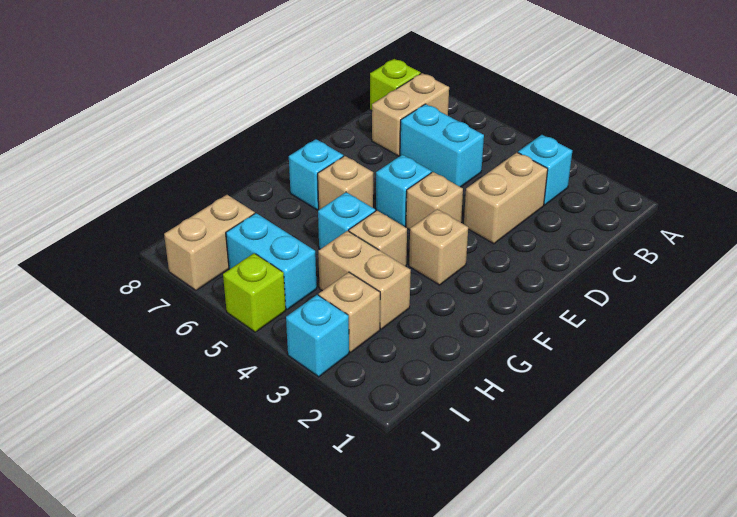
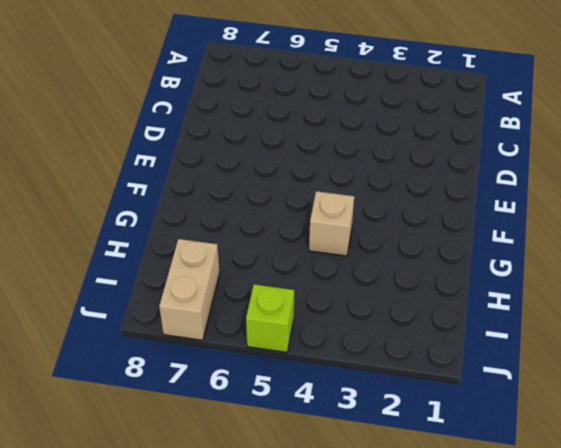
none -> cyan brick B3 level 1
none -> tan brick B7:C7 level 1
none -> lime brick B8 level 1

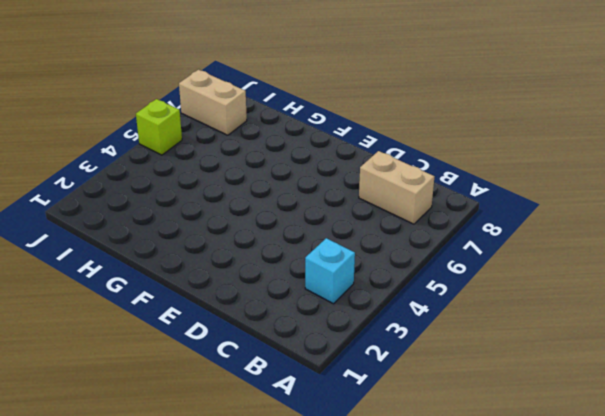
none -> lime brick B8 level 1
none -> tan brick C3:D3 level 1
none -> cyan brick C5:C6 level 1

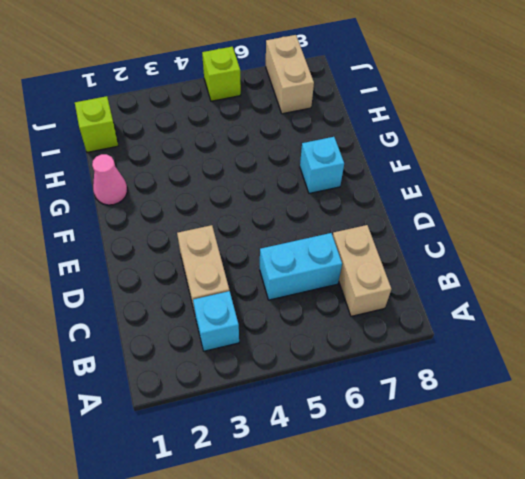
pink cone G1 level 1 -> none
lime brick I1 level 1 -> lime brick B8 level 1
none -> tan brick E4 level 1
none -> cyan brick E5 level 1
none -> tan brick F3 level 1

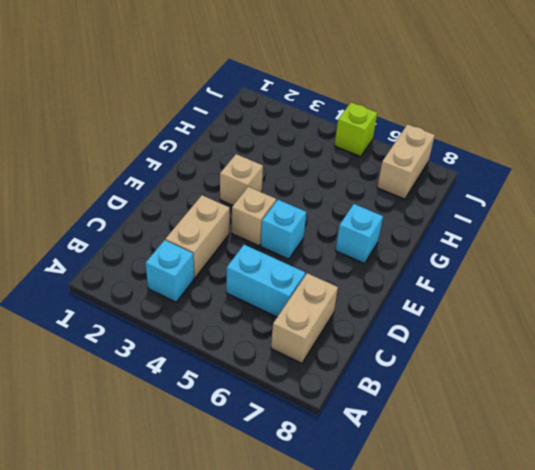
none -> lime brick B8 level 1
none -> tan brick F6 level 1
none -> tan brick G4 level 1

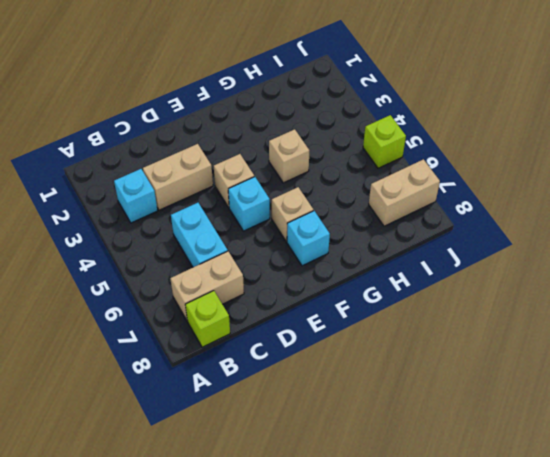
none -> tan brick F3 level 1
none -> cyan brick G5 level 1
none -> tan brick H3:H4 level 1

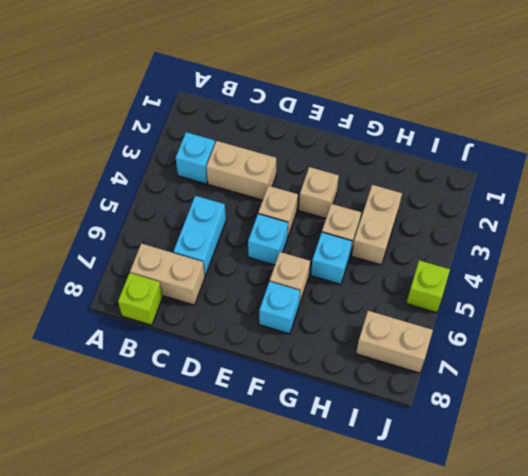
none -> tan brick I3 level 1
none -> cyan brick I5:I6 level 1
none -> cyan brick J3 level 1

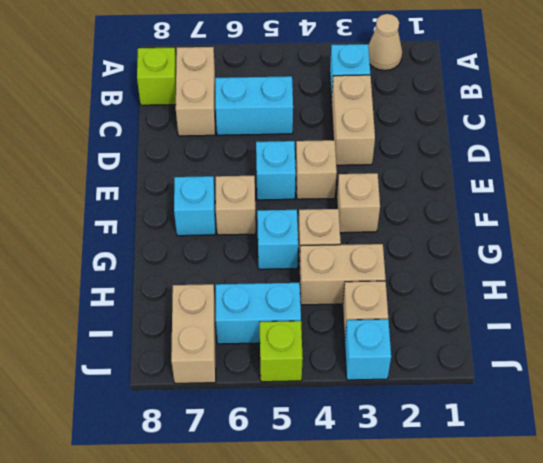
tan cone A2 level 1 -> none

